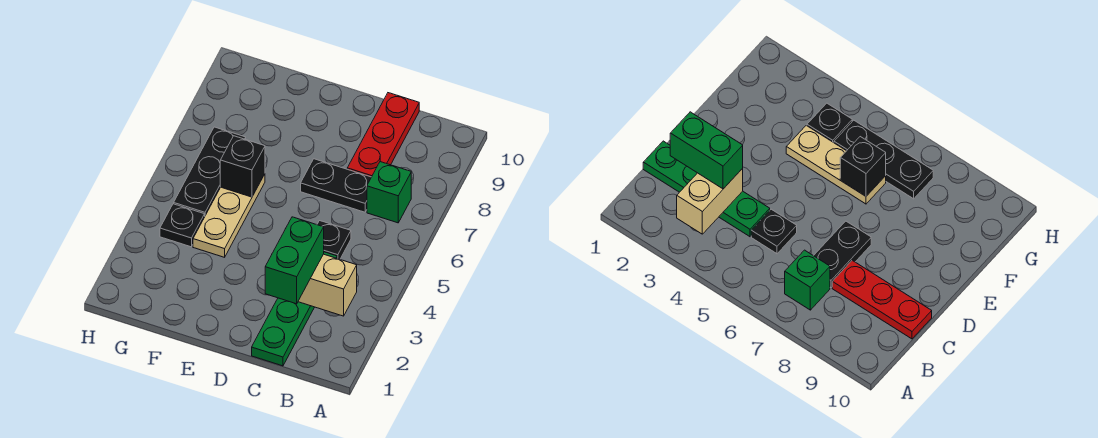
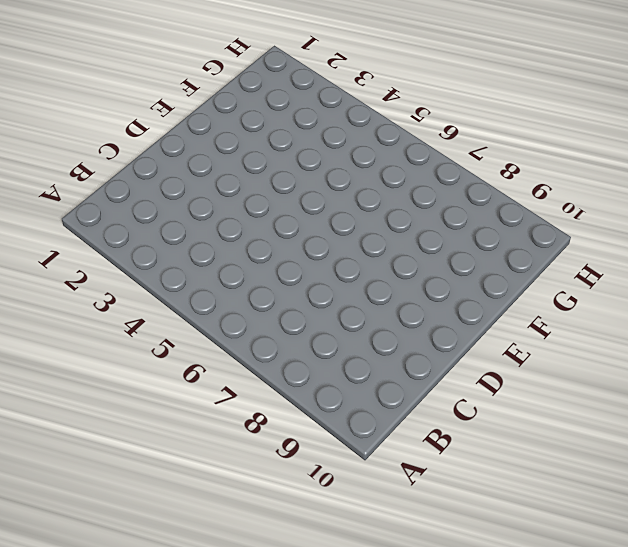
none -> green brick B7 level 1
none -> green plate C1:C4 level 1

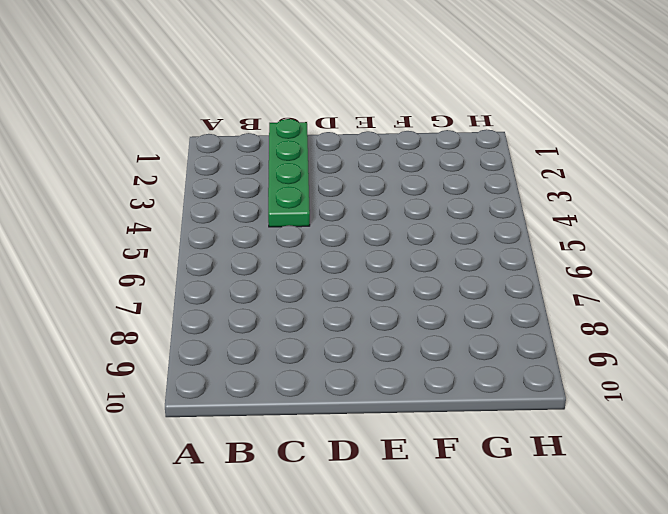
none -> green brick B7 level 1
none -> black plate C5 level 1

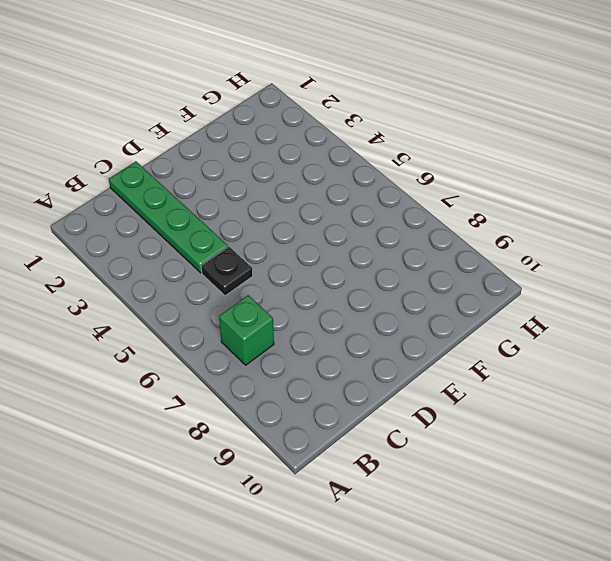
none -> black plate C7:D7 level 1
none -> red plate C8:C10 level 1

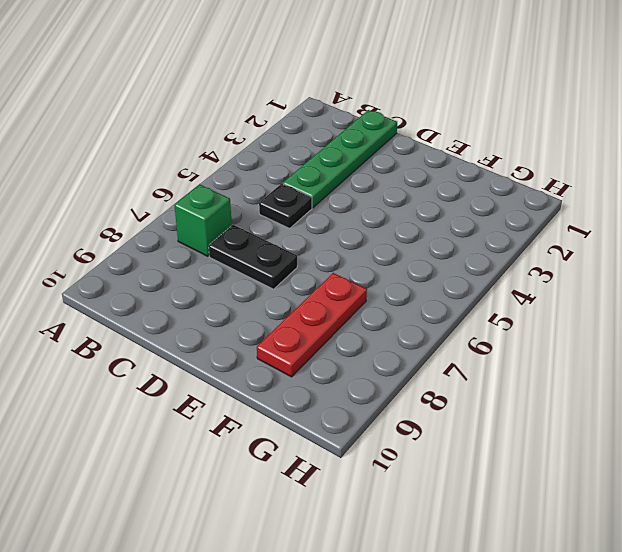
red plate F7:F9 level 1 -> red plate C8:C10 level 1
none -> tan plate F4:F6 level 1
none -> black plate G4 level 1

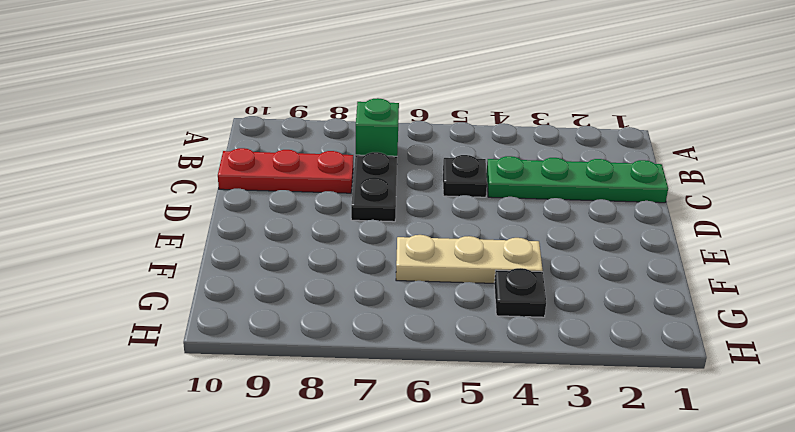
none -> black plate G5:G7 level 1
none -> tan brick B3:C3 level 2

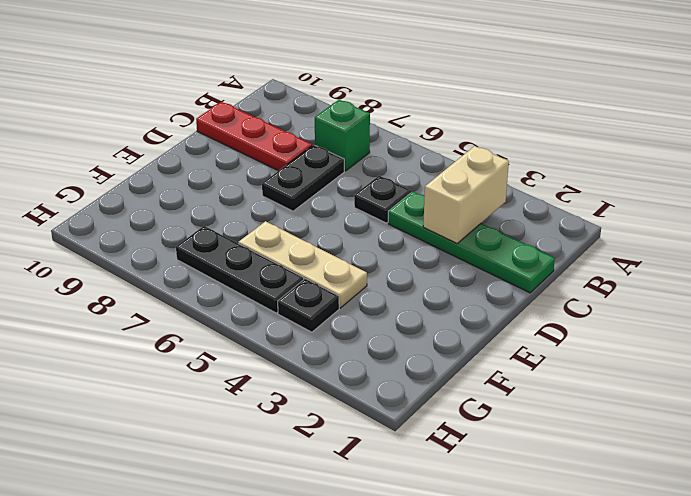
none -> black brick F6 level 2
none -> green brick C2:C3 level 3

